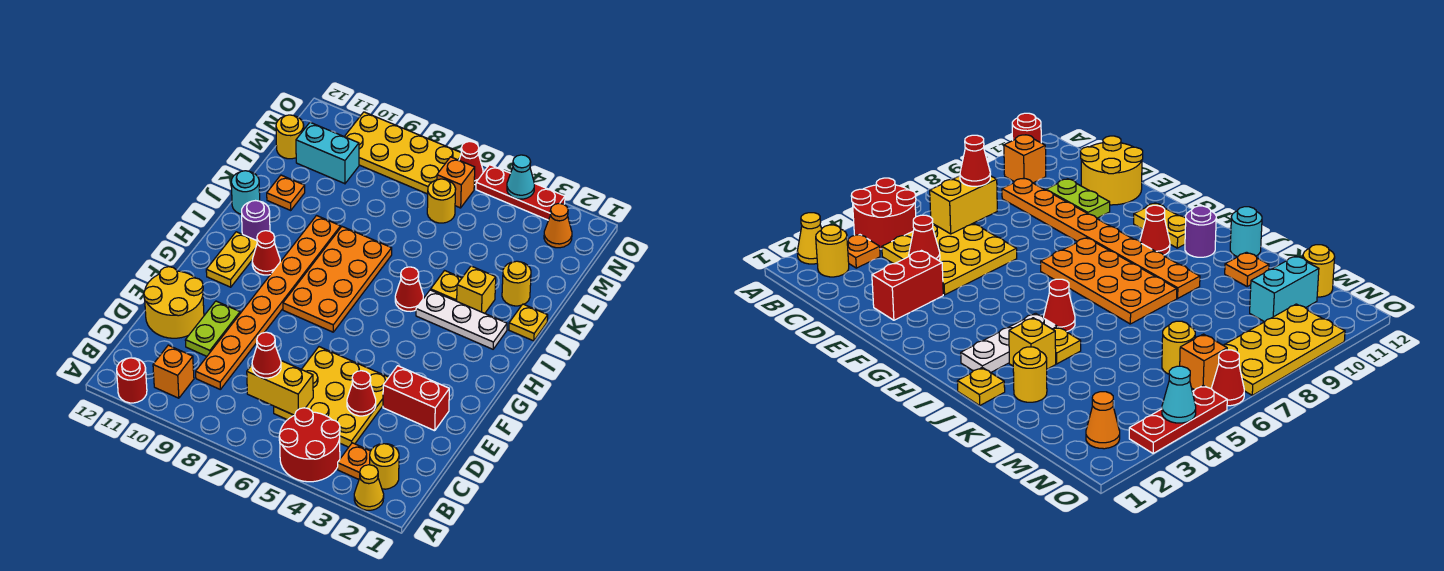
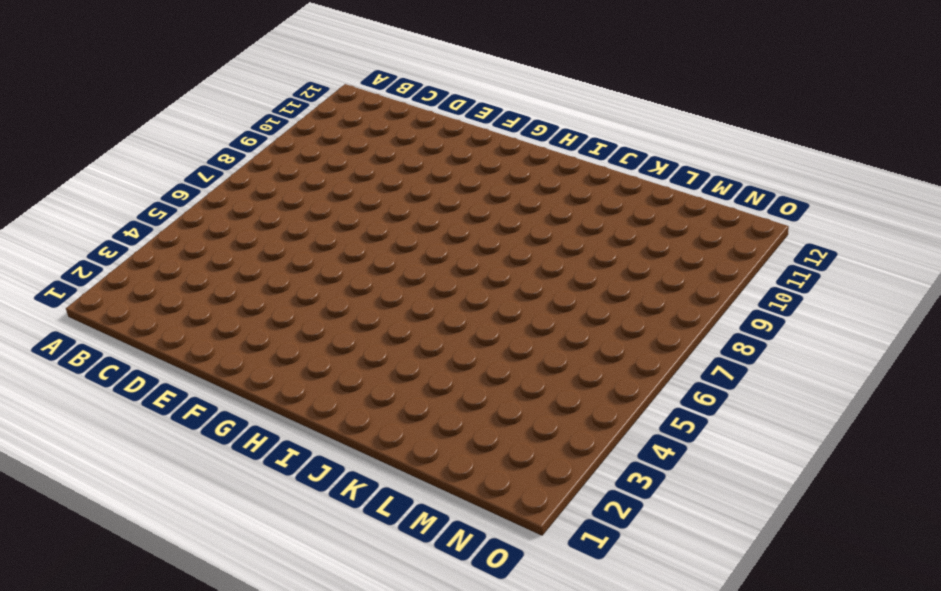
none -> yellow cone A2 level 1
none -> red round brick A4:B5 level 1
none -> red round brick A11 level 1
none -> yellow round brick B2 level 1

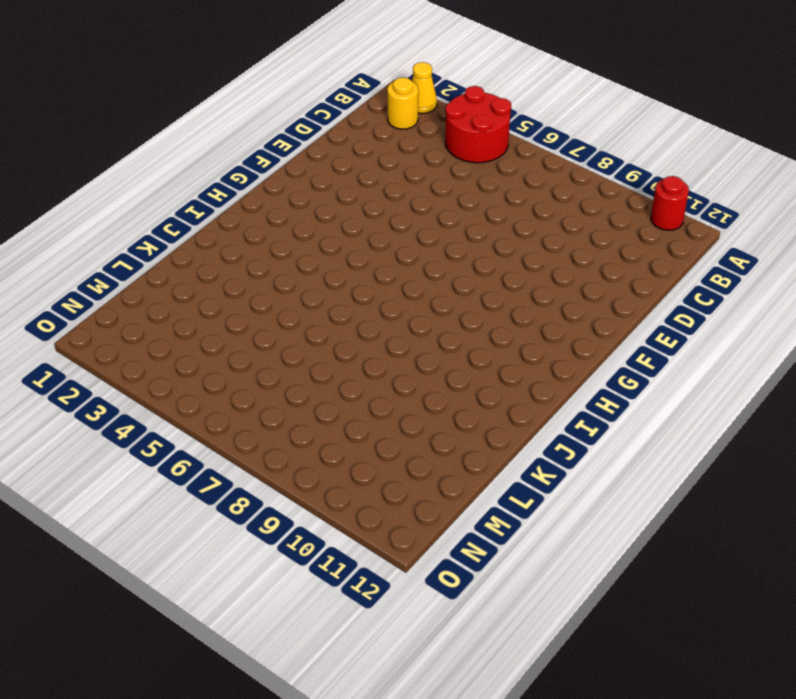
none -> orange plate B3 level 1
none -> orange brick B10 level 1
none -> yellow plate C4:E6 level 1
none -> orange plate C9:J9 level 1

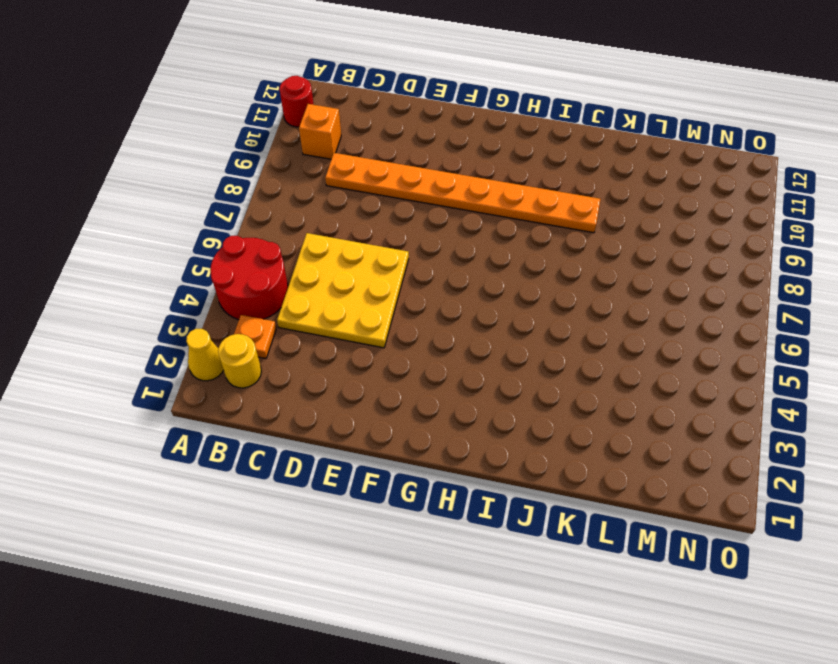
none -> lime plate D10:E10 level 1
none -> yellow round brick D11:E12 level 1
none -> red brick E2:E3 level 1
none -> orange plate G7:J8 level 1

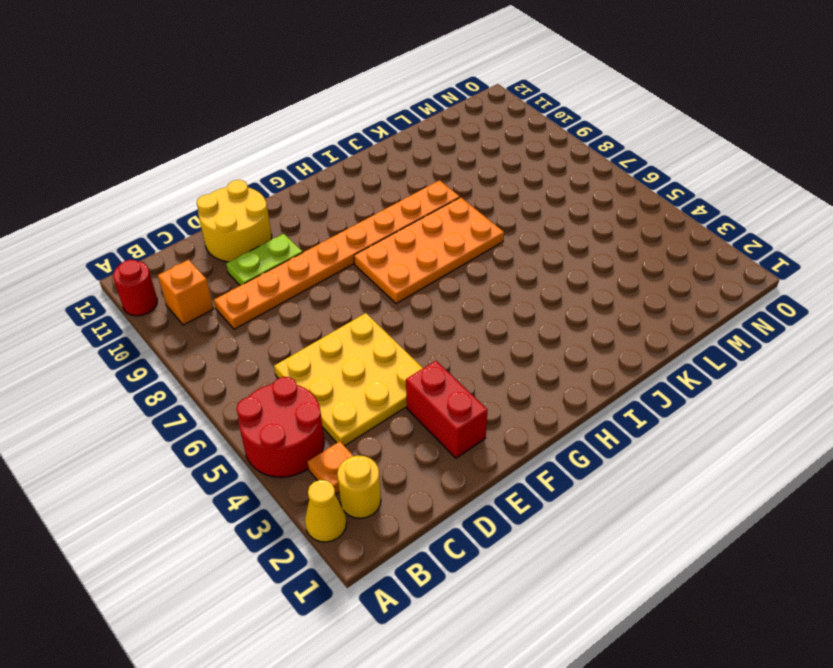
none -> yellow plate G11:H11 level 1
none -> red cone H10 level 1
none -> white plate I2:I4 level 1
none -> red cone I5 level 1

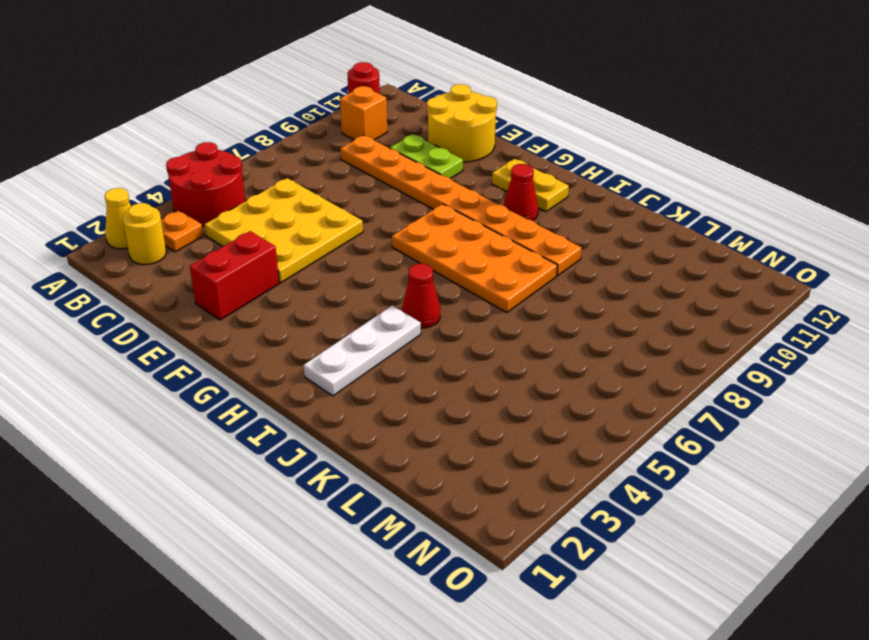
none -> purple round brick I11 level 1
none -> yellow plate J1 level 1
none -> yellow brick J3 level 1
none -> yellow plate J4 level 1

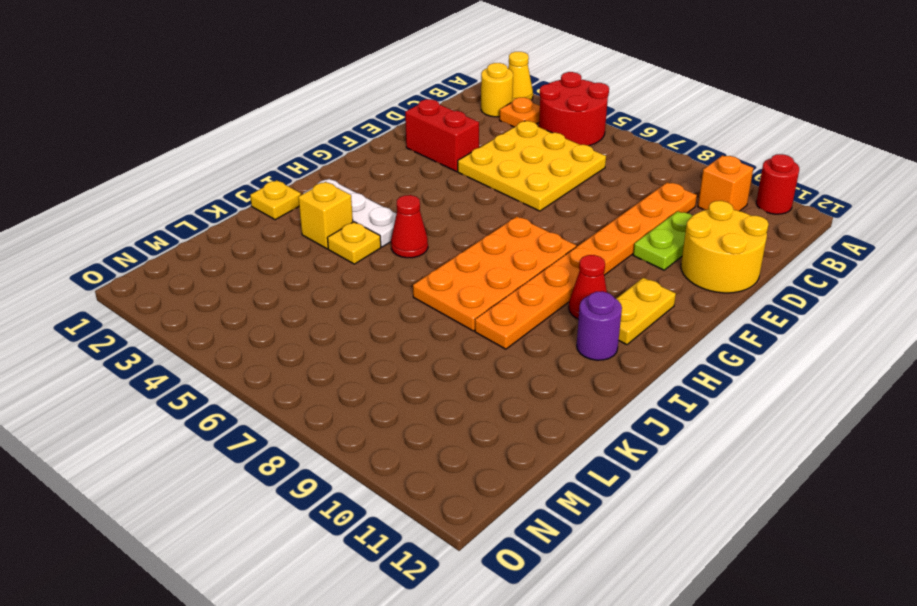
none -> cyan round brick J12 level 1
none -> yellow round brick K2 level 1
none -> orange plate K11 level 1
none -> yellow round brick M6 level 1

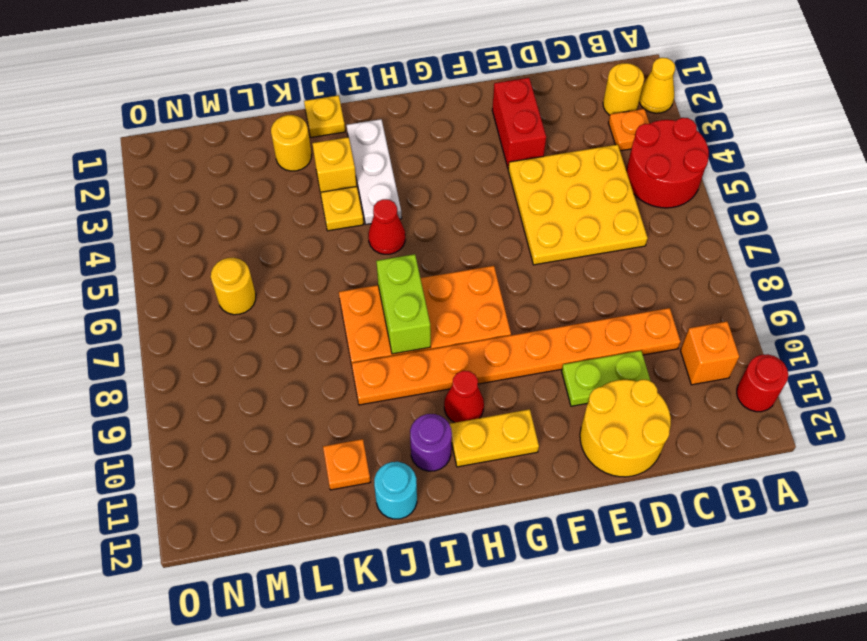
lime brick I7:I8 level 2 -> none
none -> cyan brick M10:M11 level 1
none -> yellow round brick M12 level 1
none -> orange cone N2 level 1
none -> orange brick N6 level 1

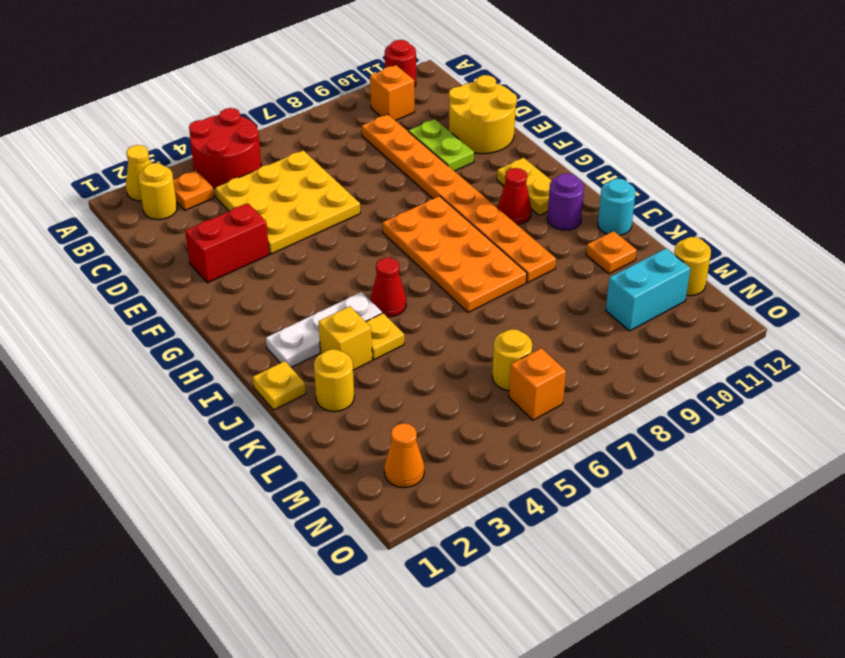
none -> yellow plate N7:O10 level 1
none -> red plate O3:O5 level 1
none -> red cone O6 level 1
none -> yellow brick C6:C7 level 2

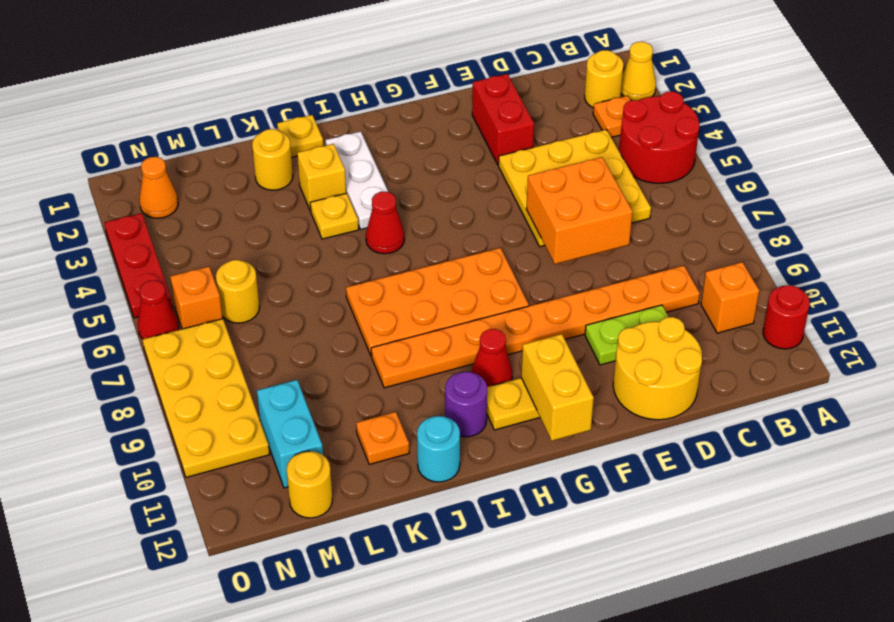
orange brick D6:E7 level 2 -> none
yellow brick G11:G12 level 2 -> yellow brick C6:C7 level 2
none -> red cone D4 level 2
none -> cyan cone O4 level 2
none -> red cone C7 level 3

